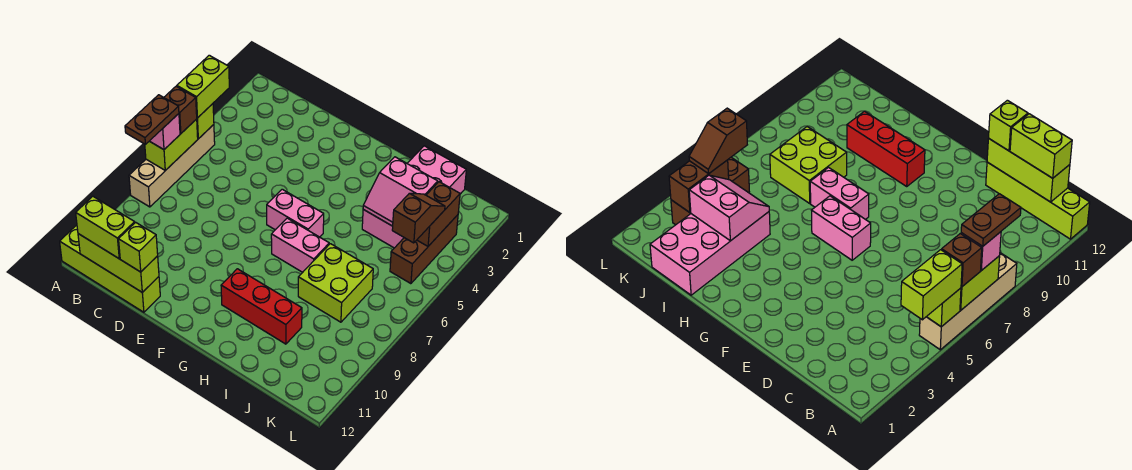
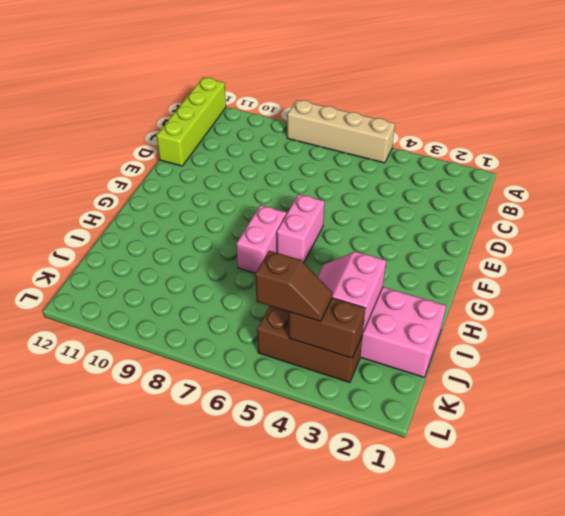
none -> red brick G10:I10 level 1
none -> lime brick I7:J8 level 1
none -> lime brick A5 level 2

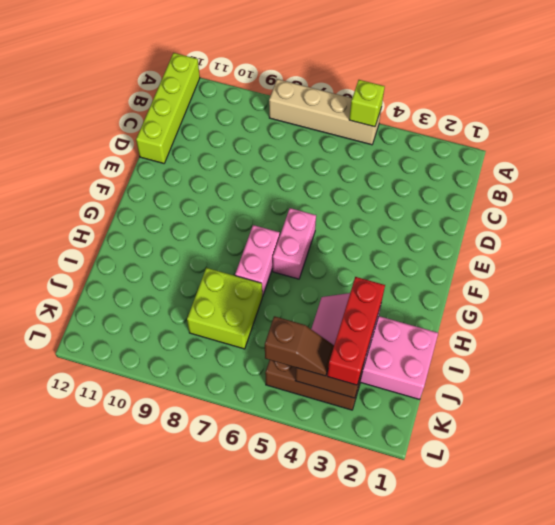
red brick I3:K3 level 3 -> red brick G10:I10 level 1
none -> lime brick A6:A7 level 2
none -> lime brick B12:D12 level 2
none -> lime brick A4:A5 level 3

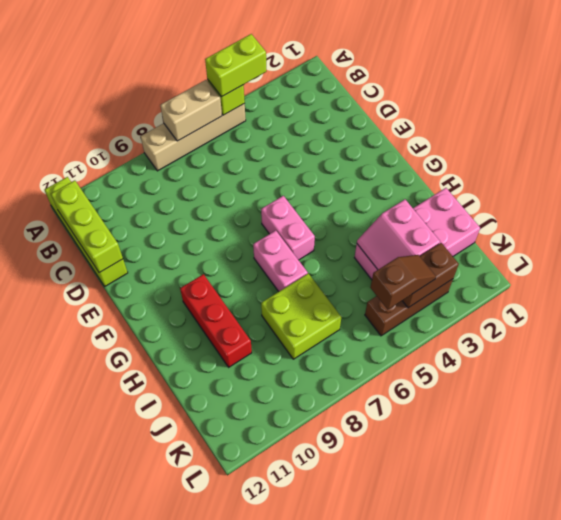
tan brick A6:A7 level 2 -> lime brick A6:A7 level 2
none -> brown brick A6 level 3
none -> pink brick A7 level 3
none -> lime brick B12:C12 level 3

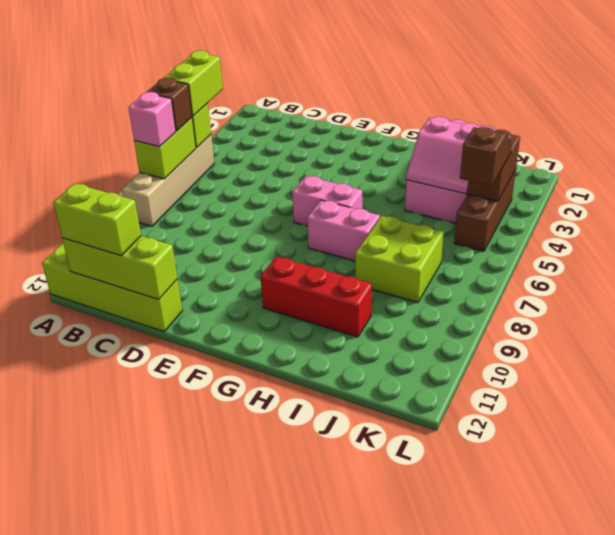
none -> lime brick D12 level 3
none -> brown plate A7:A8 level 4

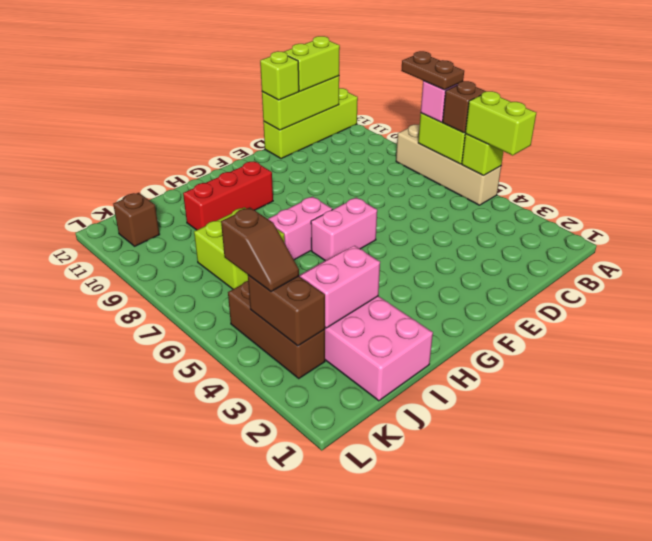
brown brick K11 level 1 -> none

